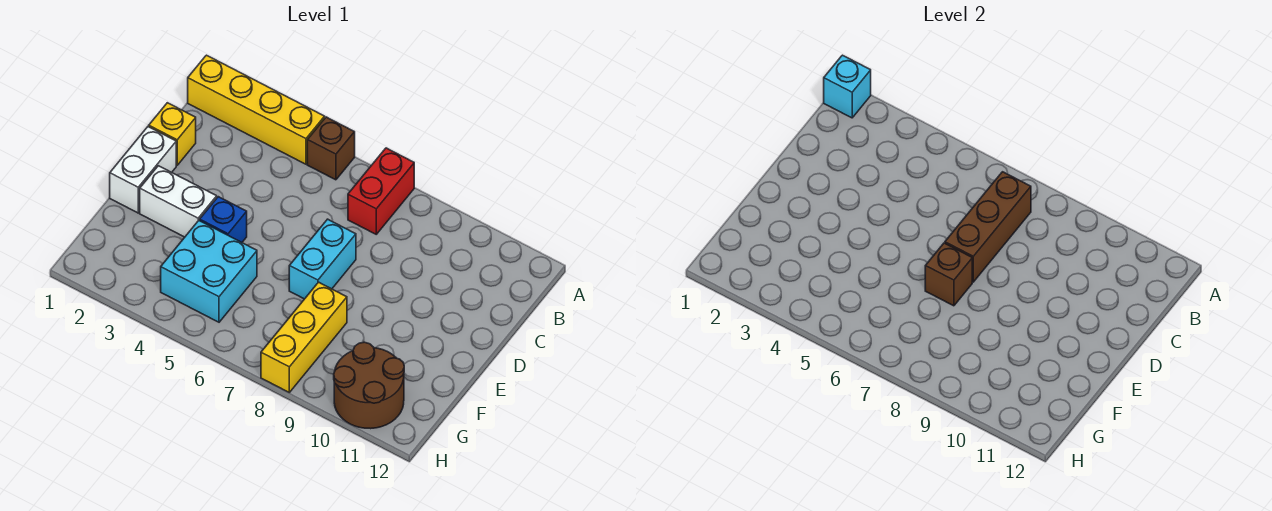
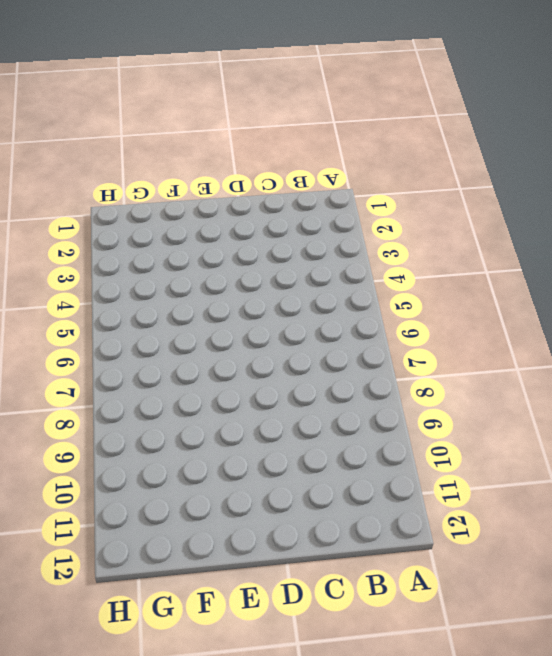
none -> yellow brick A1:A4 level 1
none -> brown brick A5 level 1
none -> red brick A7:B7 level 1

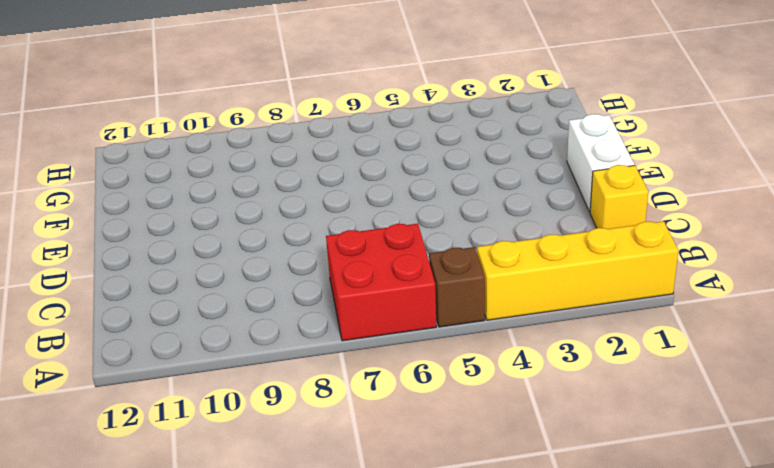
red brick A6:B7 level 1 -> red brick A7:B7 level 1
none -> cyan brick D7:E7 level 1
none -> white brick E2:E3 level 1
none -> blue brick E4 level 1

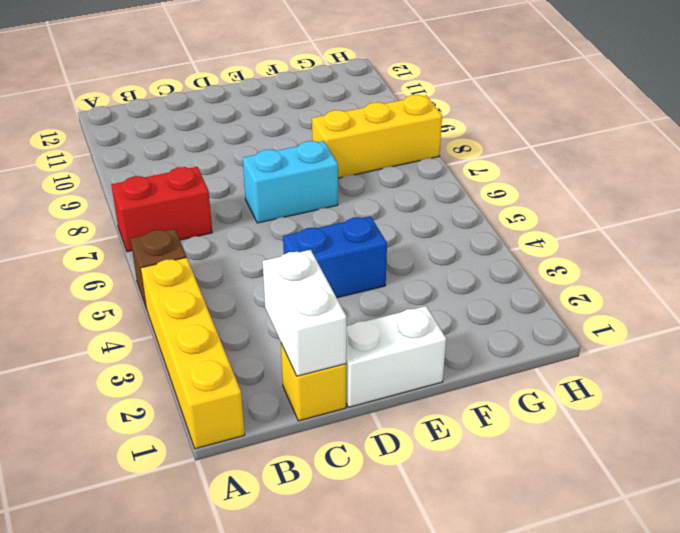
white brick C1:C2 level 2 -> white brick E2:E3 level 1
blue brick D4:E4 level 1 -> blue brick E4 level 1
none -> cyan brick F4:G5 level 1
none -> brown round brick G10:H11 level 1
none -> cyan brick A1 level 2

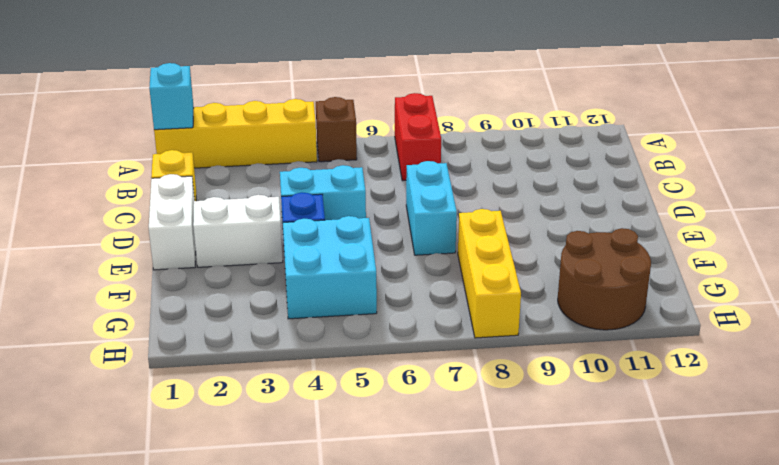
cyan brick D4:D5 level 1 -> none
none -> brown brick B7:D7 level 2
none -> brown brick E7 level 2

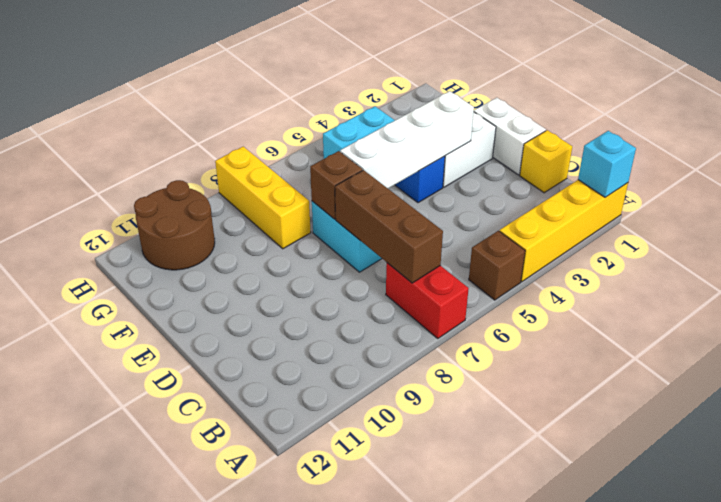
white brick E3:E6 level 2 -> none

